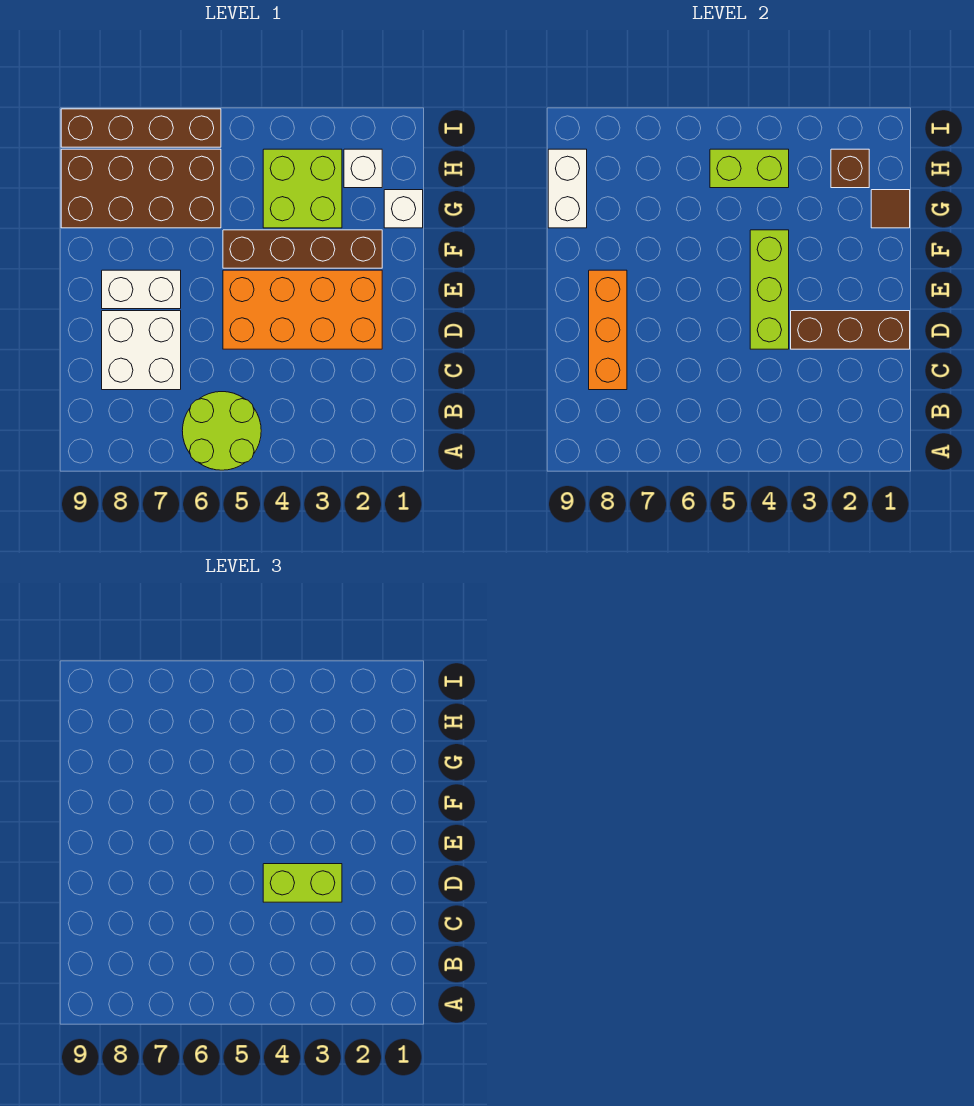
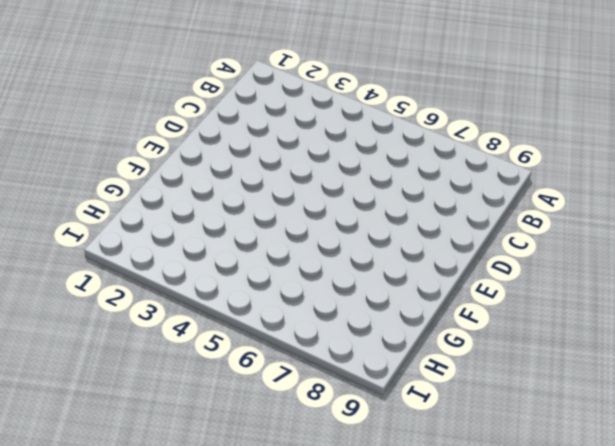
none -> lime round brick A5:B6 level 1
none -> white brick C7:D8 level 1
none -> orange brick D2:E5 level 1

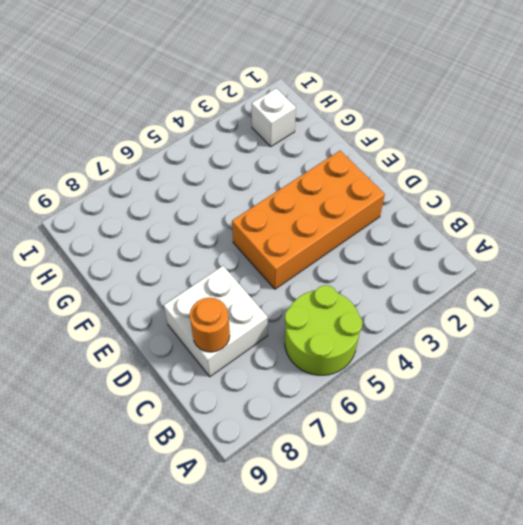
orange round brick C8 level 2 -> orange brick C8:E8 level 2
none -> white brick E7:E8 level 1
none -> brown brick F2:F5 level 1
none -> white brick G1 level 1

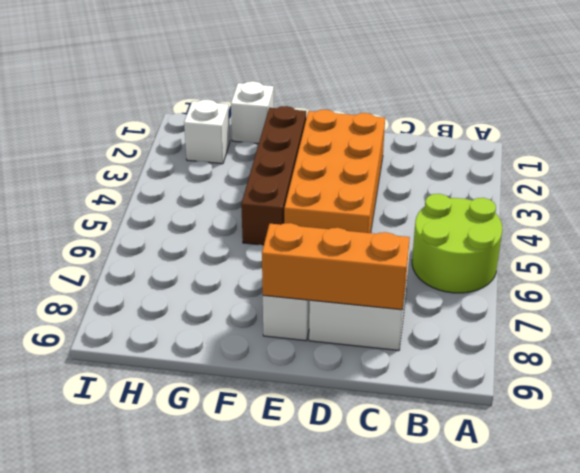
none -> lime brick G3:H4 level 1
none -> brown brick G6:H9 level 1
none -> brown brick I6:I9 level 1

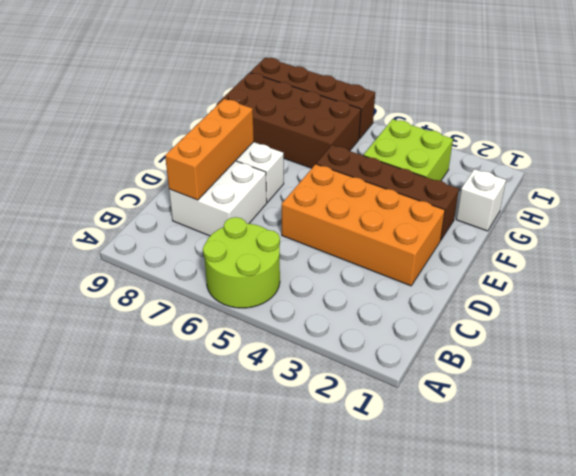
none -> white brick H2 level 1
none -> brown brick D1:D3 level 2
none -> lime brick D4:F4 level 2

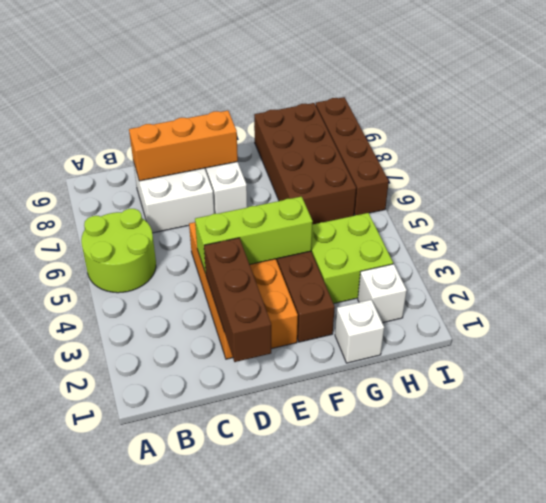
none -> brown tile G1 level 2
none -> white brick G9:H9 level 2
none -> brown brick H2 level 2

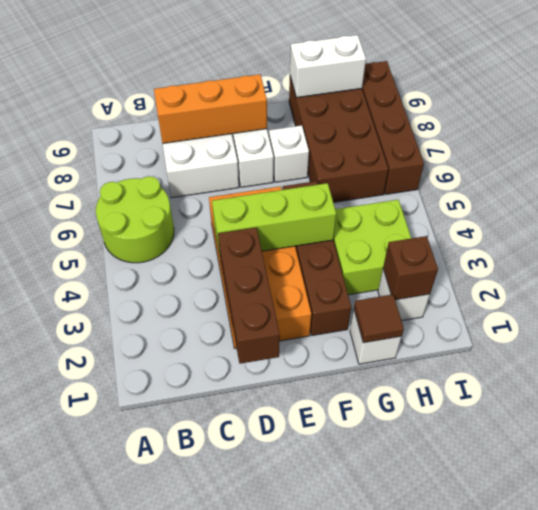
white brick F7 level 1 -> none
none -> lime brick H4:H5 level 2
none -> lime brick D3:D4 level 3

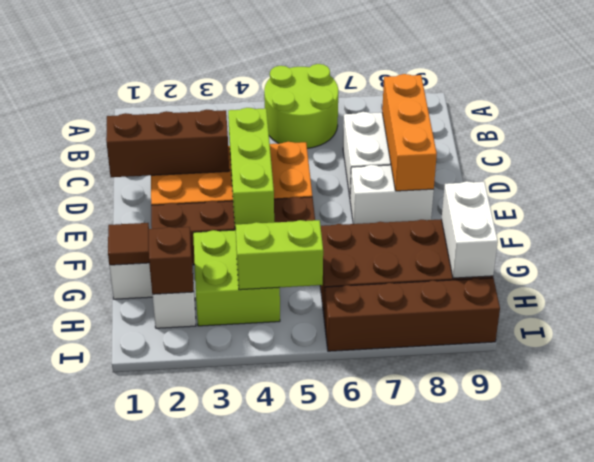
none -> lime brick D3:D4 level 3

